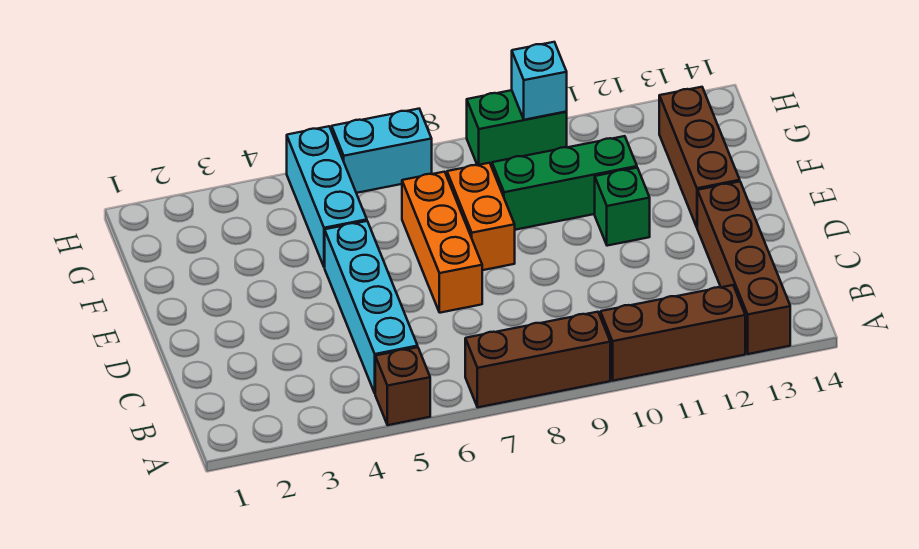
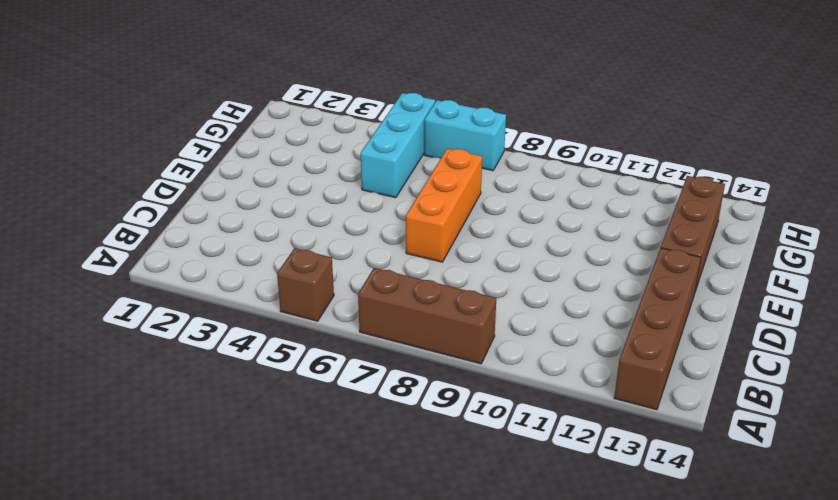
none -> brown brick A10:A12 level 1
none -> cyan brick B5:E5 level 1
none -> orange brick E8:F8 level 1

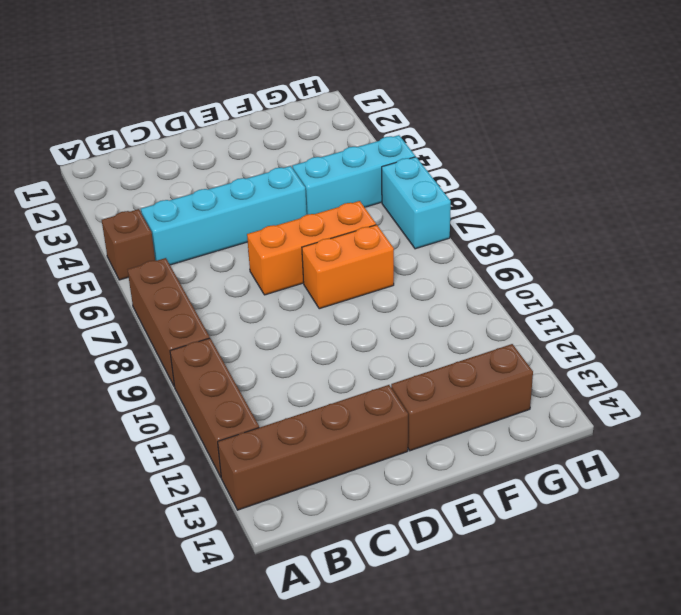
none -> green brick E11 level 1
none -> green brick F9:F11 level 1
none -> green brick H9:H10 level 1

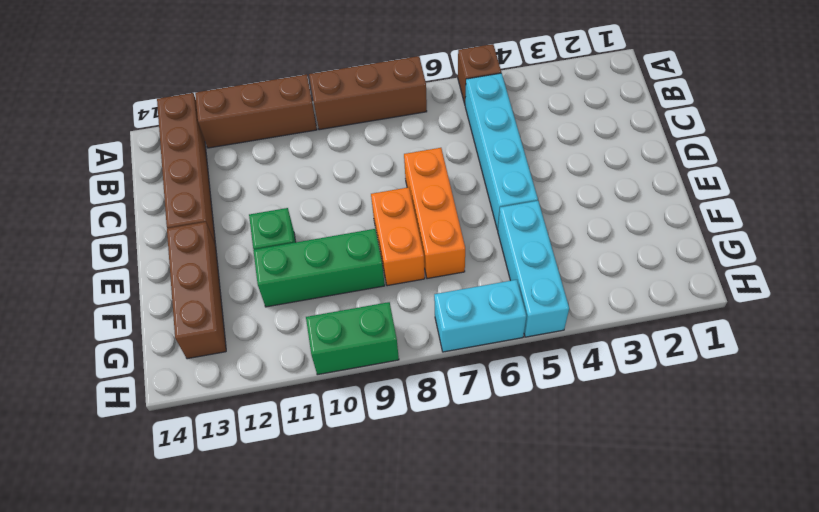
none -> cyan brick H10 level 2

